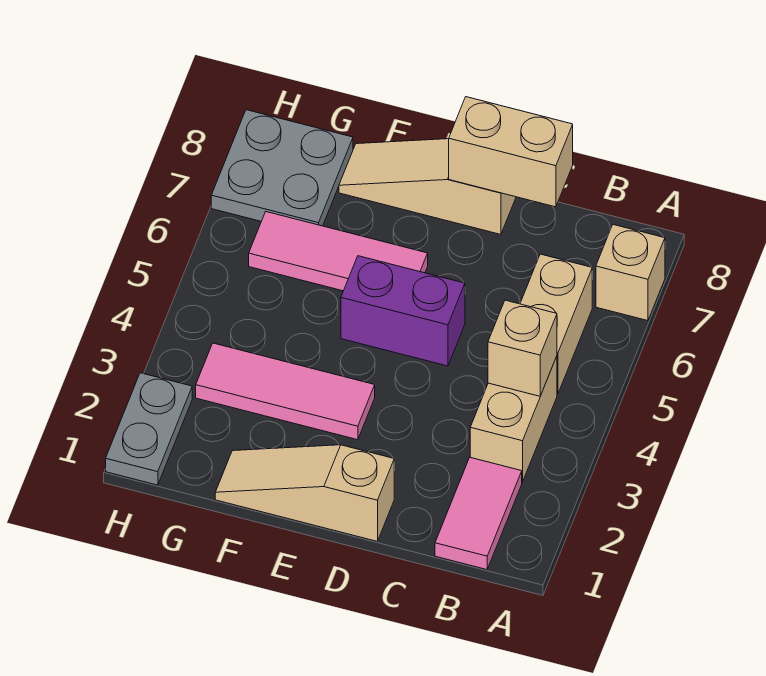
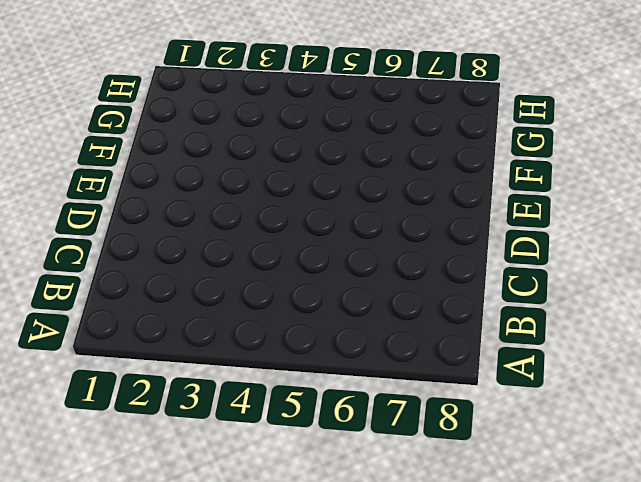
none -> tan brick A7 level 1
none -> pink tile B1:B2 level 1
none -> tan brick B3:B4 level 1

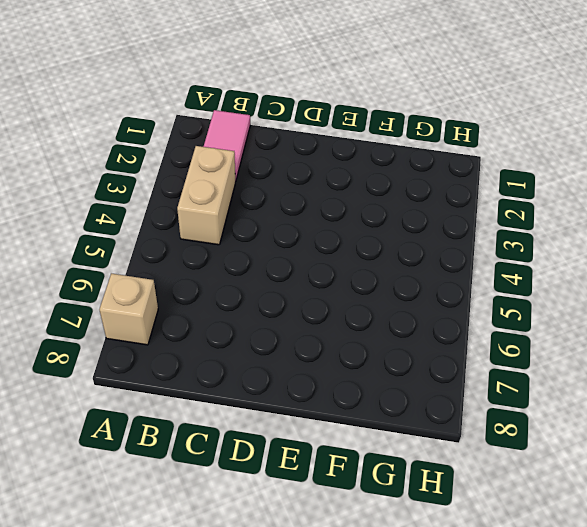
none -> tan brick B5:B6 level 1
none -> tan slope D1:F1 level 1 top D
none -> purple brick D5:E5 level 1

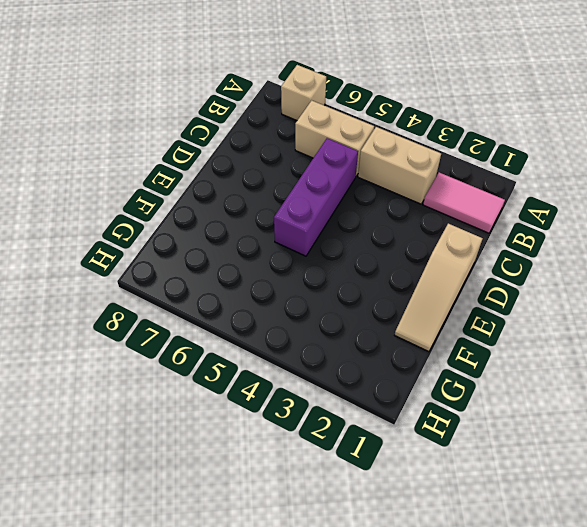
purple brick C5:E5 level 1 -> purple brick D5:E5 level 1
none -> tan slope D8:F8 level 1 top D
none -> pink tile E3:G3 level 1
none -> pink tile E6:G6 level 1

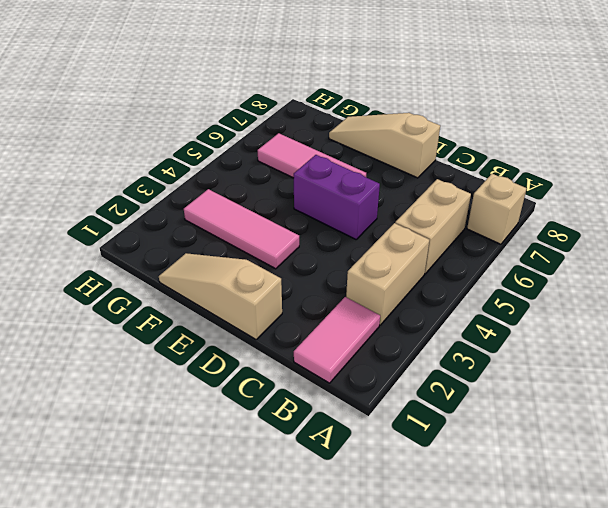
none -> grey plate G7:H8 level 1
none -> grey plate H1:H2 level 1
none -> tan brick B4 level 2

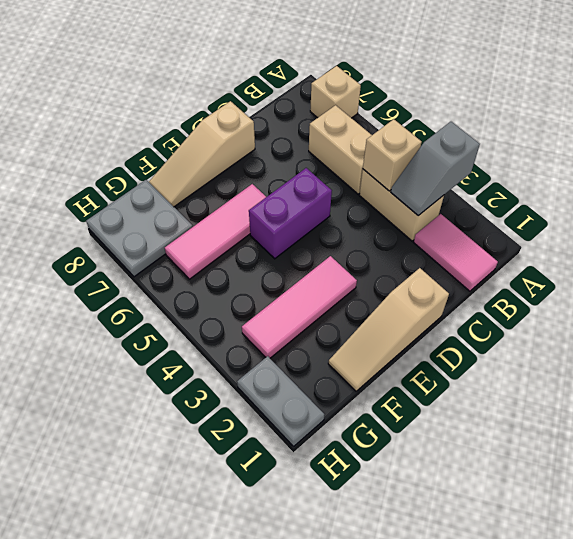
grey slope A3:B3 level 2 top A -> none
none -> tan brick C8:D8 level 2

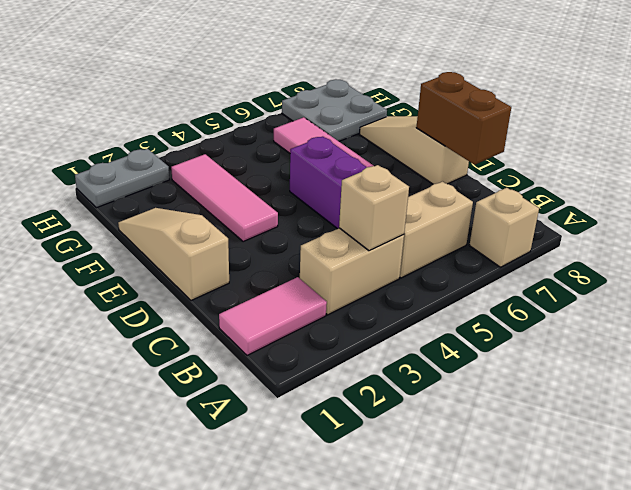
brown brick C8:D8 level 2 -> tan brick C8:D8 level 2

